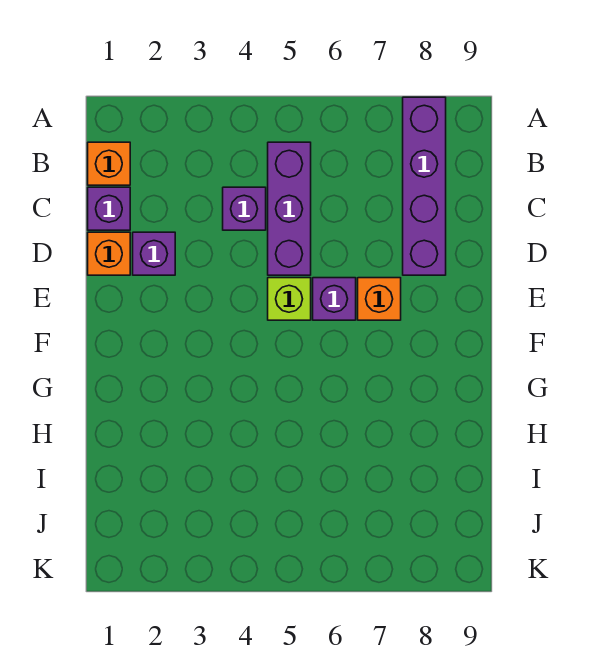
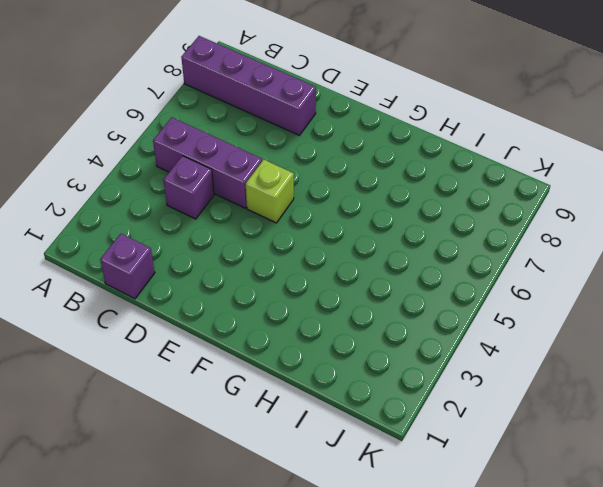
none -> orange brick B1 level 1
none -> orange brick D1 level 1

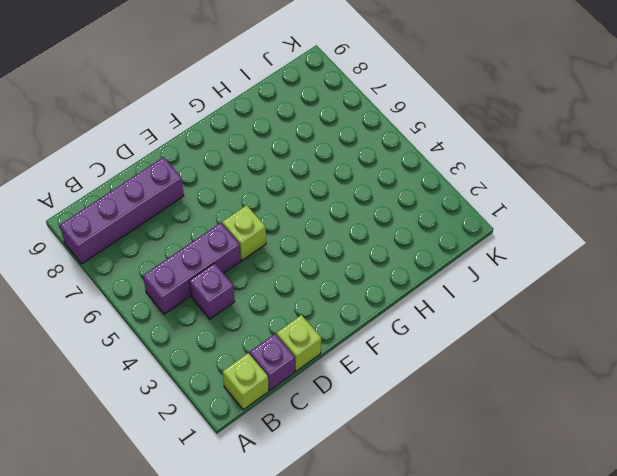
lime brick B1 level 1 -> orange brick B1 level 1
lime brick D1 level 1 -> orange brick D1 level 1
none -> purple brick D2 level 1
none -> purple brick E6 level 1

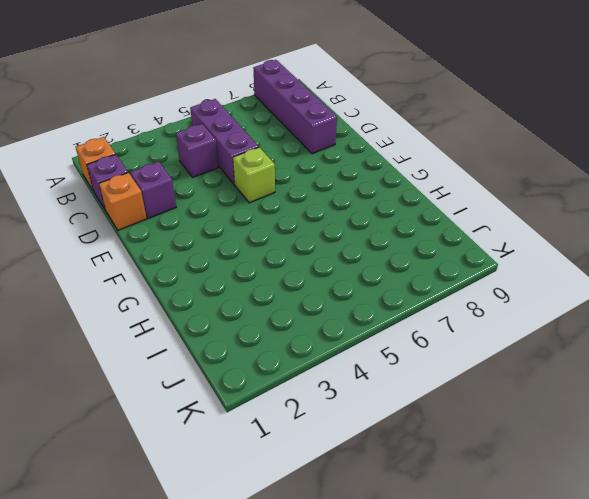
none -> purple brick E6 level 1
none -> orange brick E7 level 1

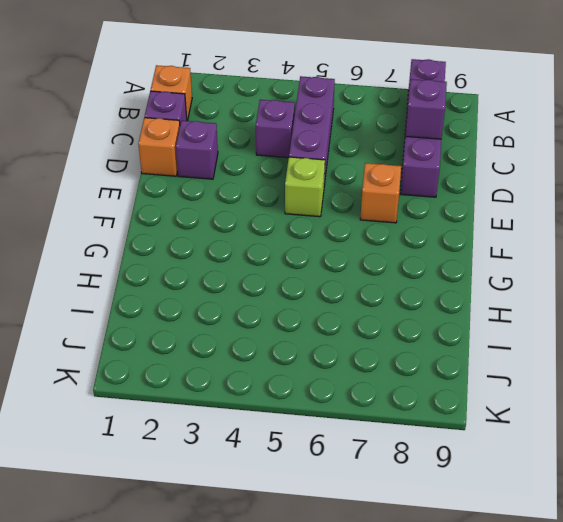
purple brick C8 level 2 -> purple brick E6 level 1

